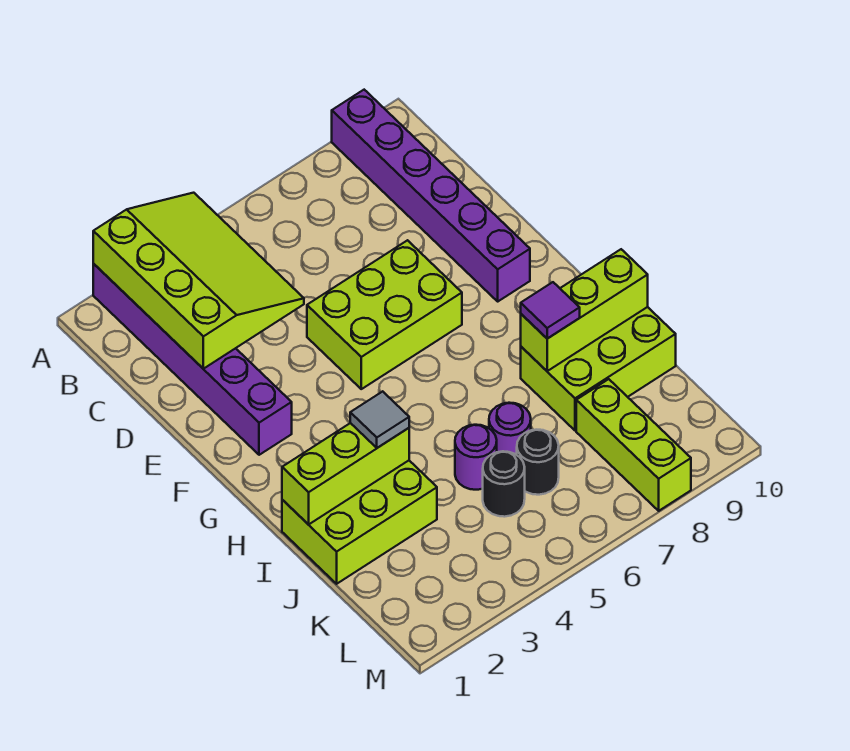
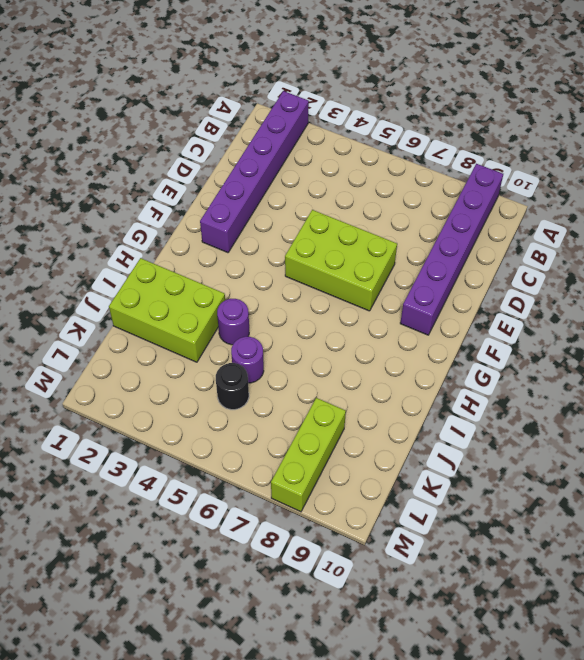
purple round brick I4 level 1 -> purple round brick J6 level 1
none -> lime brick I8:J10 level 1
none -> black round brick K6 level 1
none -> lime slope A2:D4 level 2 top 2

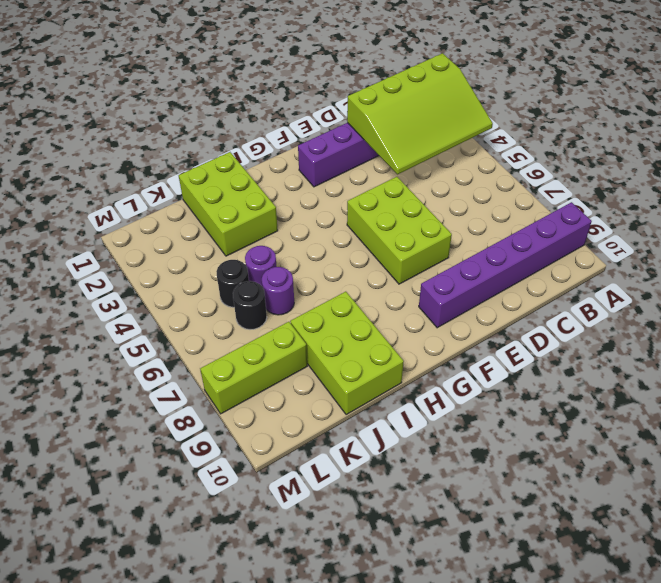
none -> lime brick I1:I3 level 2
none -> lime brick I8:I10 level 2
none -> grey tile I3 level 3

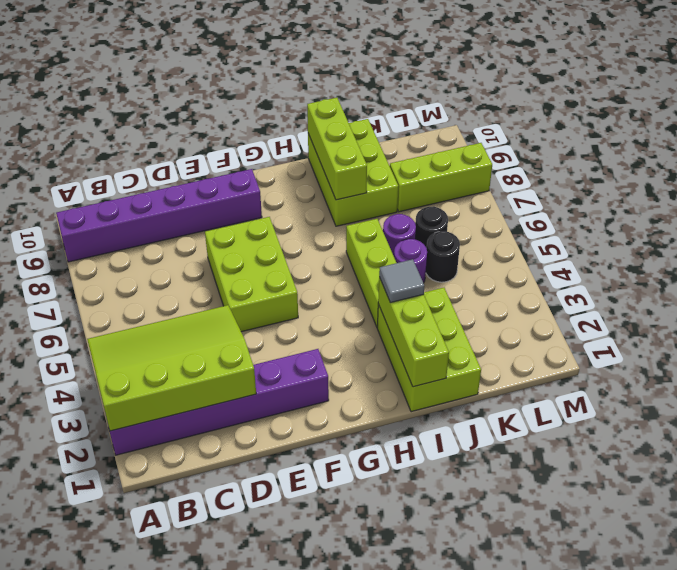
lime brick I4:I6 level 1 -> none
none -> purple tile I8 level 3

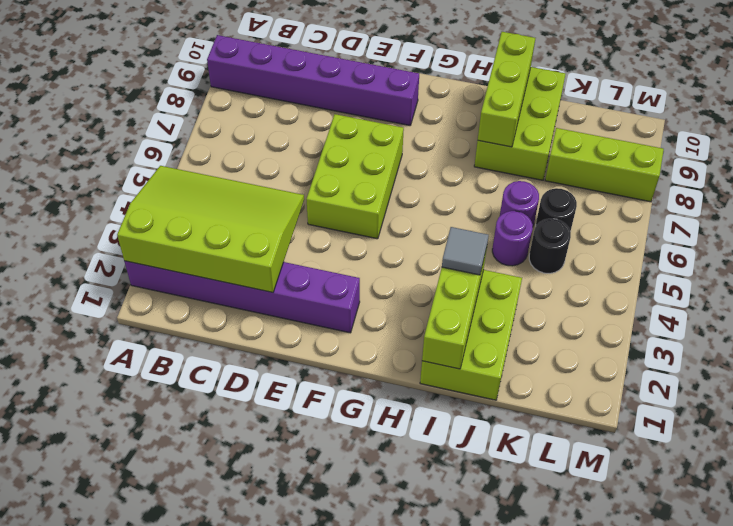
none -> purple tile I8 level 3

